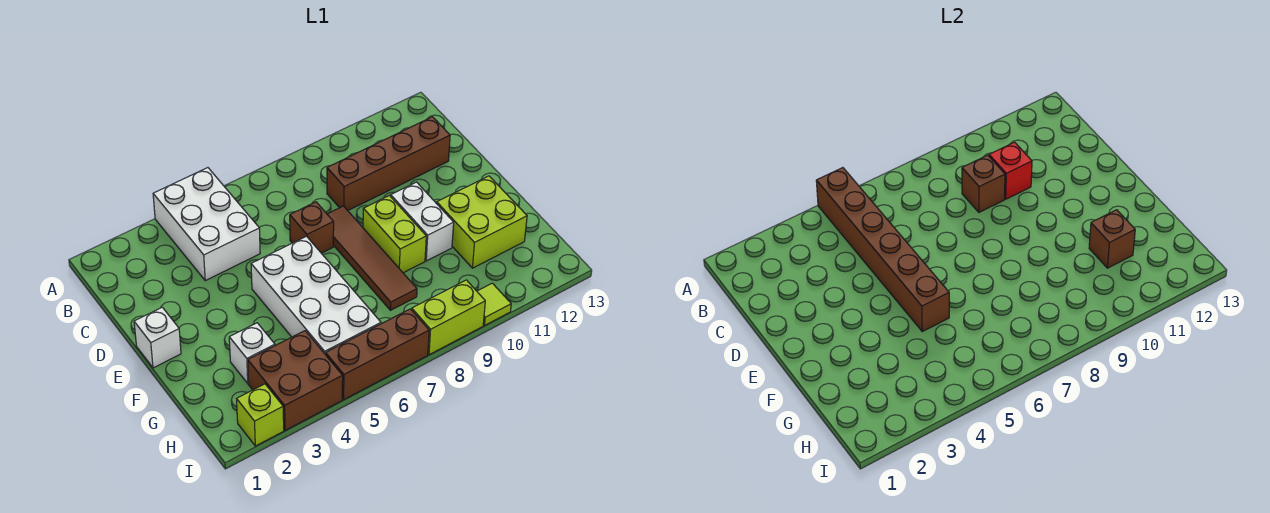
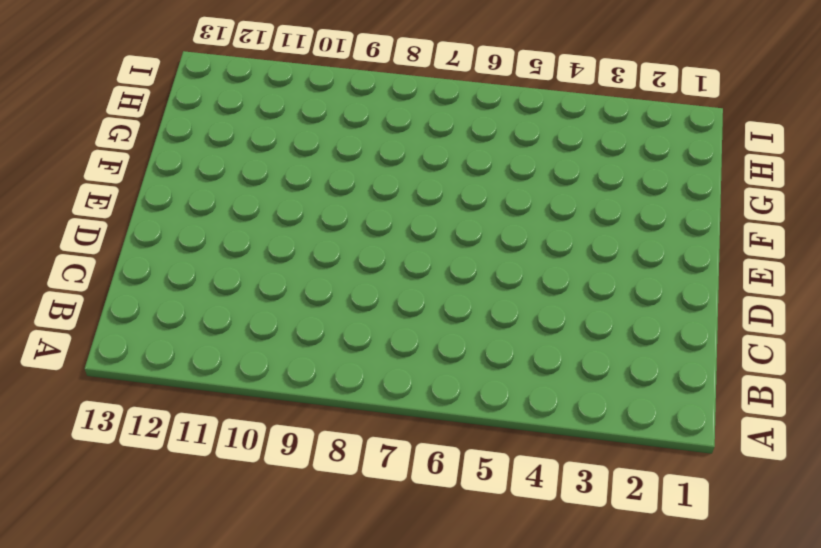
none -> white brick A4:C5 level 1
none -> brown brick C9:C12 level 1
none -> brown brick D7 level 1

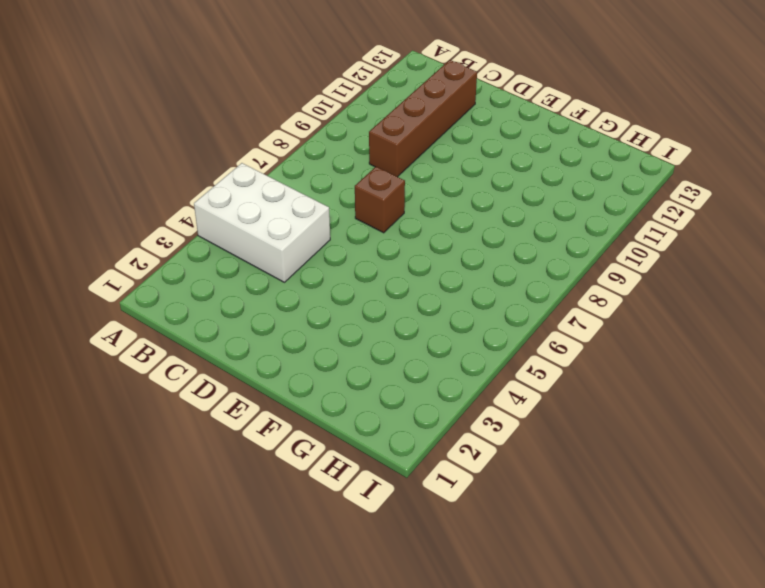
none -> brown tile D8:G8 level 1
none -> white brick E1 level 1
none -> white brick E5:H6 level 1

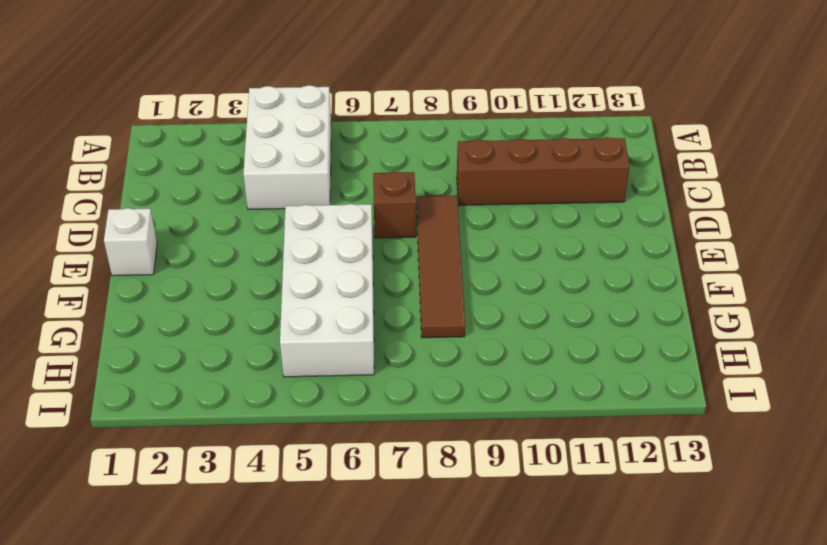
none -> lime brick E9:F9 level 1
none -> white brick E10:F10 level 1
none -> lime brick F11:G12 level 1

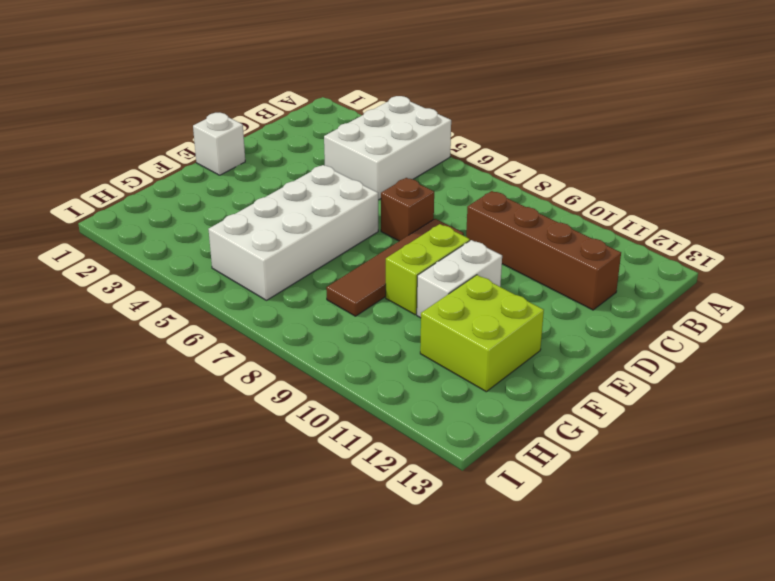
none -> white brick G3 level 1
none -> brown brick H3:I4 level 1
none -> lime brick I2 level 1

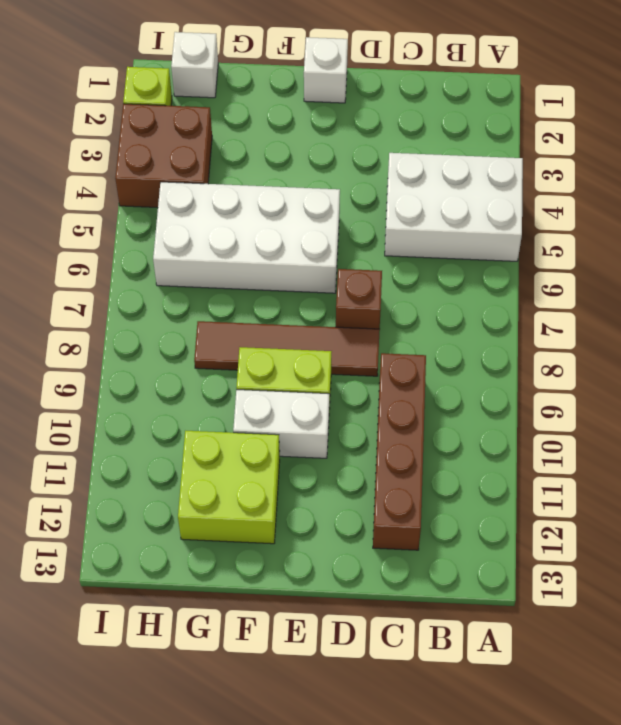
white brick H1 level 1 -> white brick G3 level 1
none -> brown brick I5:I7 level 1
none -> lime brick I8:I9 level 1
none -> lime tile I10 level 1

